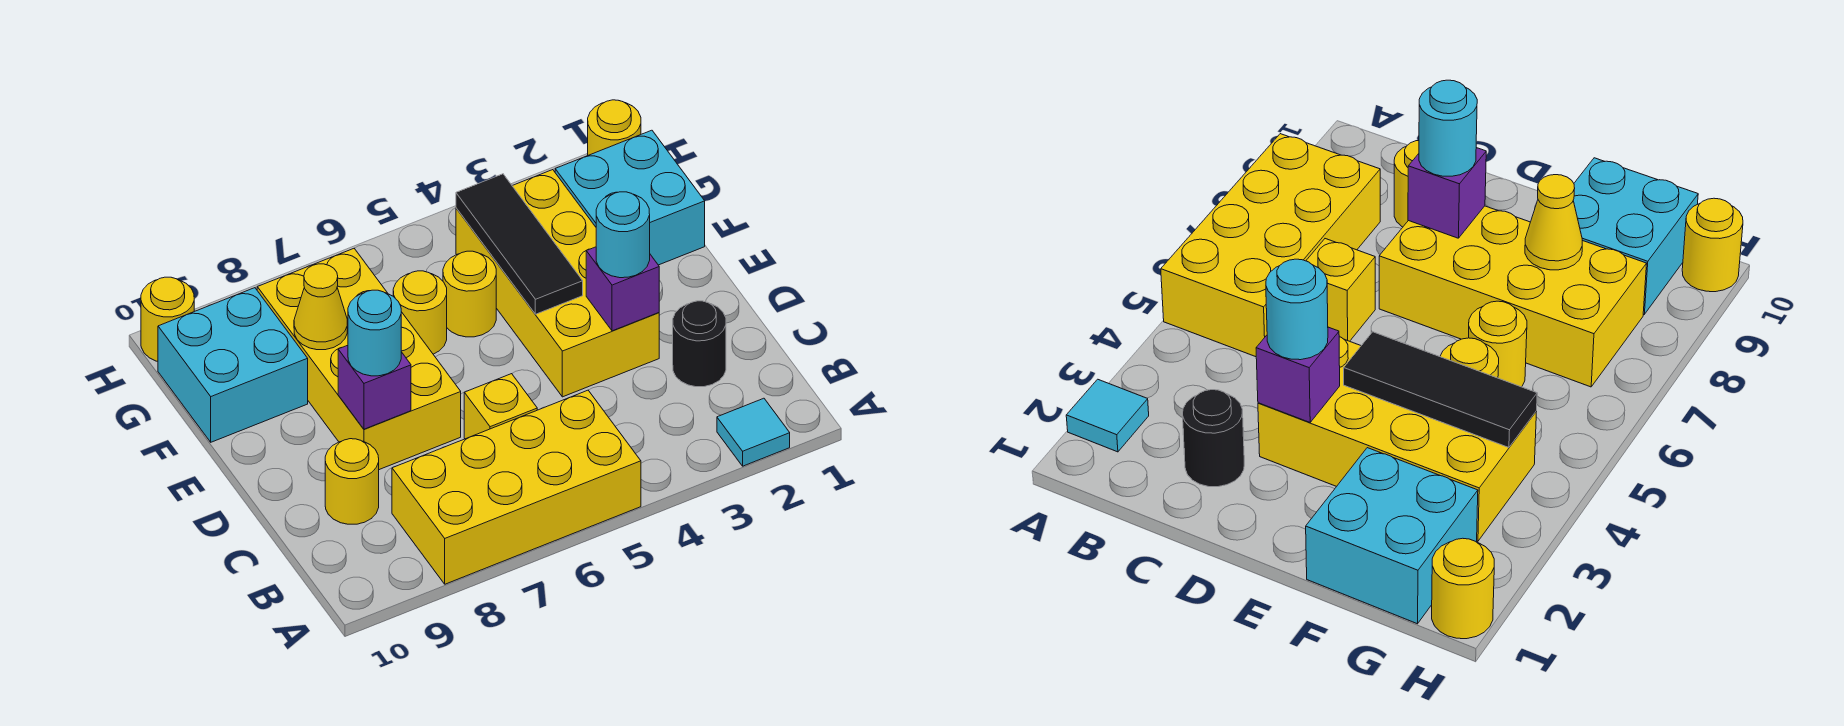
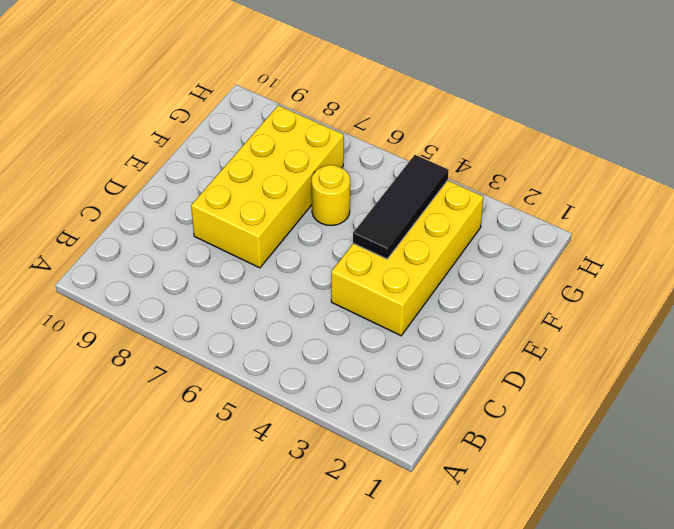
none -> cyan tile A2 level 1
none -> yellow brick A5:B8 level 1
none -> black round brick C2 level 1

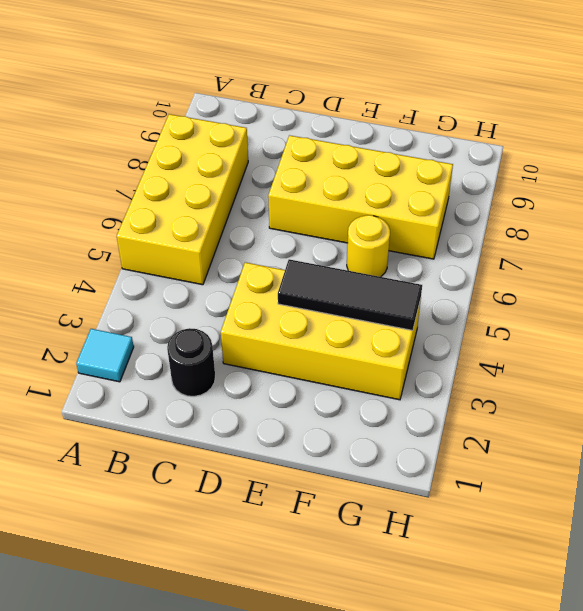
none -> yellow brick C6 level 1
none -> yellow round brick C9 level 1
none -> cyan brick F1:G2 level 1

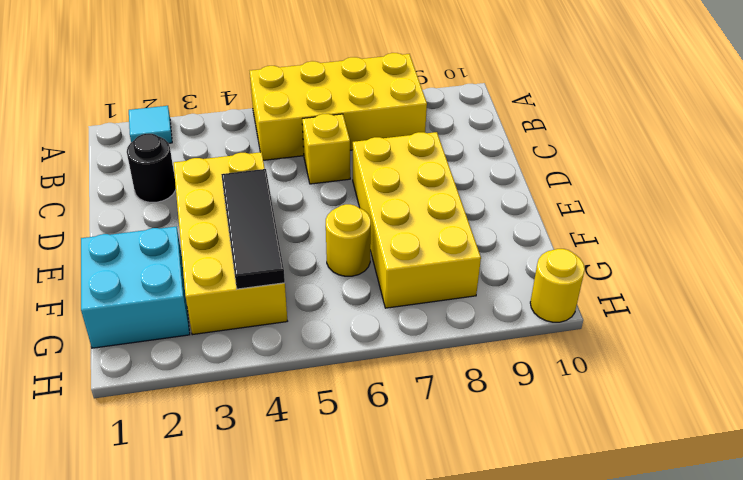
none -> yellow round brick C9 level 1
none -> yellow round brick F5 level 1
none -> cyan brick F9:G10 level 1

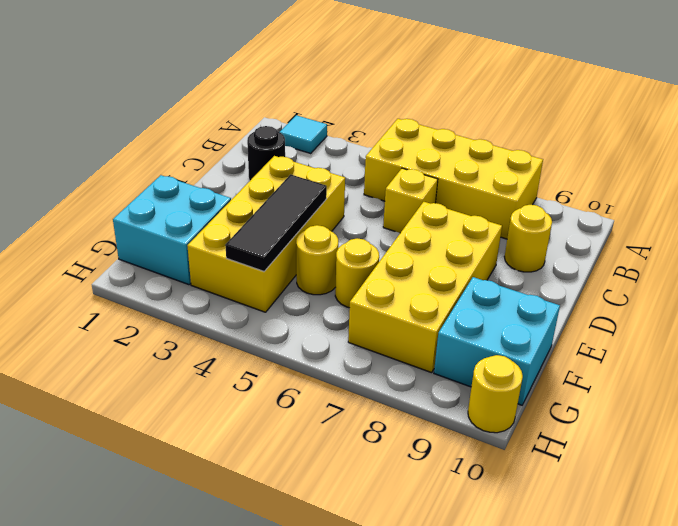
none -> yellow round brick H1 level 1
none -> purple brick D3 level 2
none -> purple brick D8 level 2

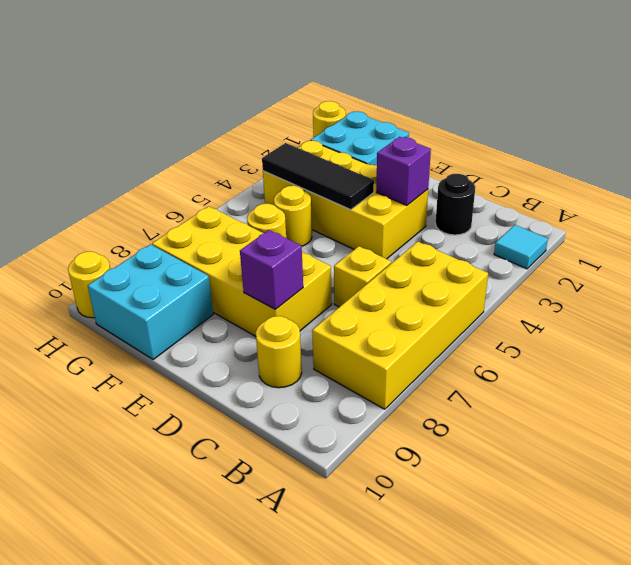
none -> yellow cone F8 level 2
none -> cyan round brick D3 level 3
none -> cyan round brick D8 level 3

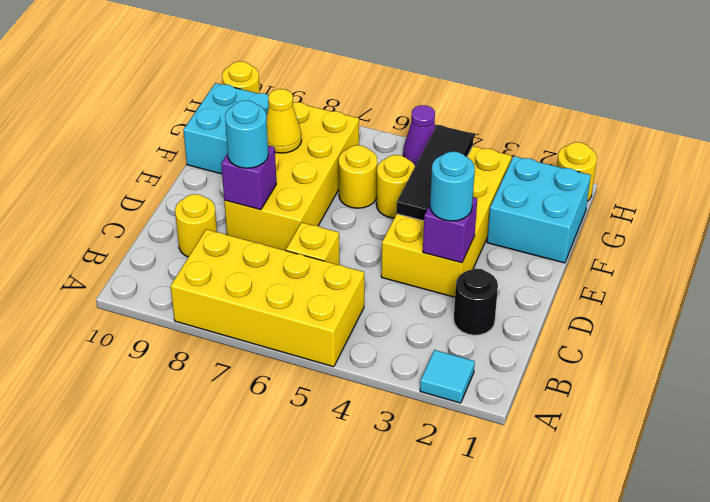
purple cone H5 level 1 -> none

